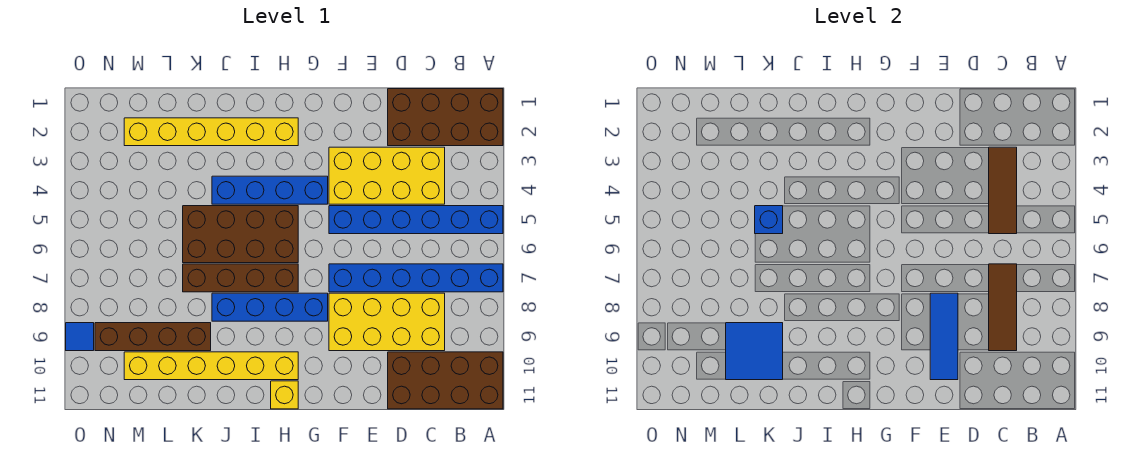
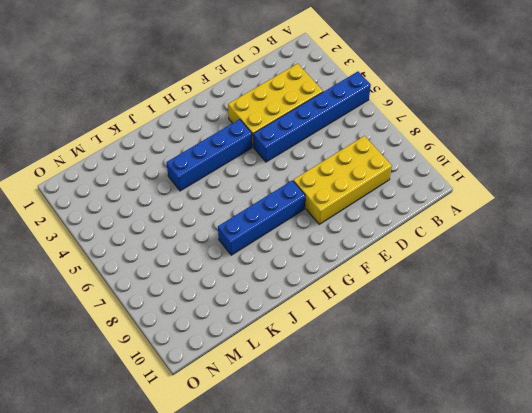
none -> brown brick A1:D2 level 1
none -> blue brick A7:F7 level 1
none -> brown brick A10:D11 level 1

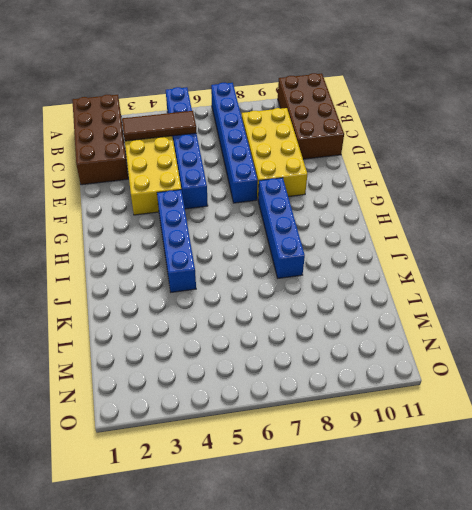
none -> yellow brick H2:M2 level 1
none -> brown brick H5:K6 level 1
none -> brown brick H7:K7 level 1

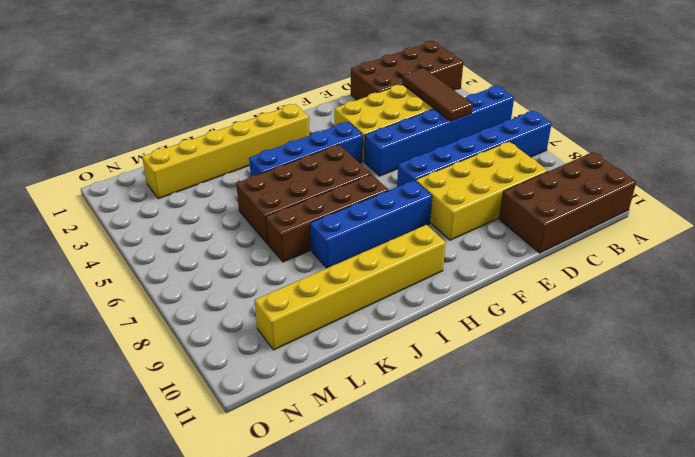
none -> yellow brick H11 level 1
none -> brown brick K9:N9 level 1
none -> blue tile O9 level 1

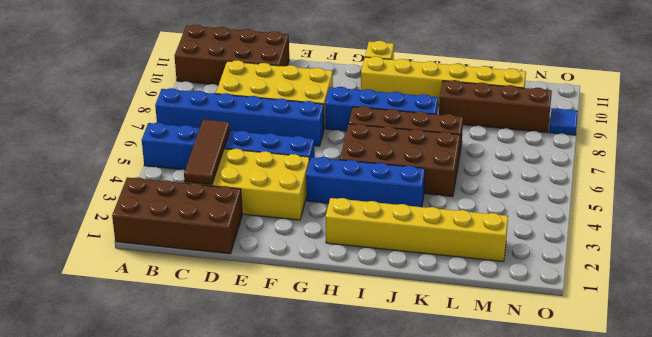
none -> brown tile C7:C9 level 2
none -> blue tile E8:E10 level 2
none -> blue brick K5 level 2

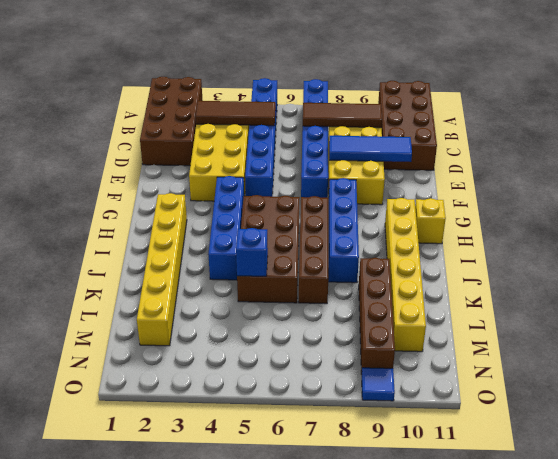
none -> blue tile K9:L10 level 2

